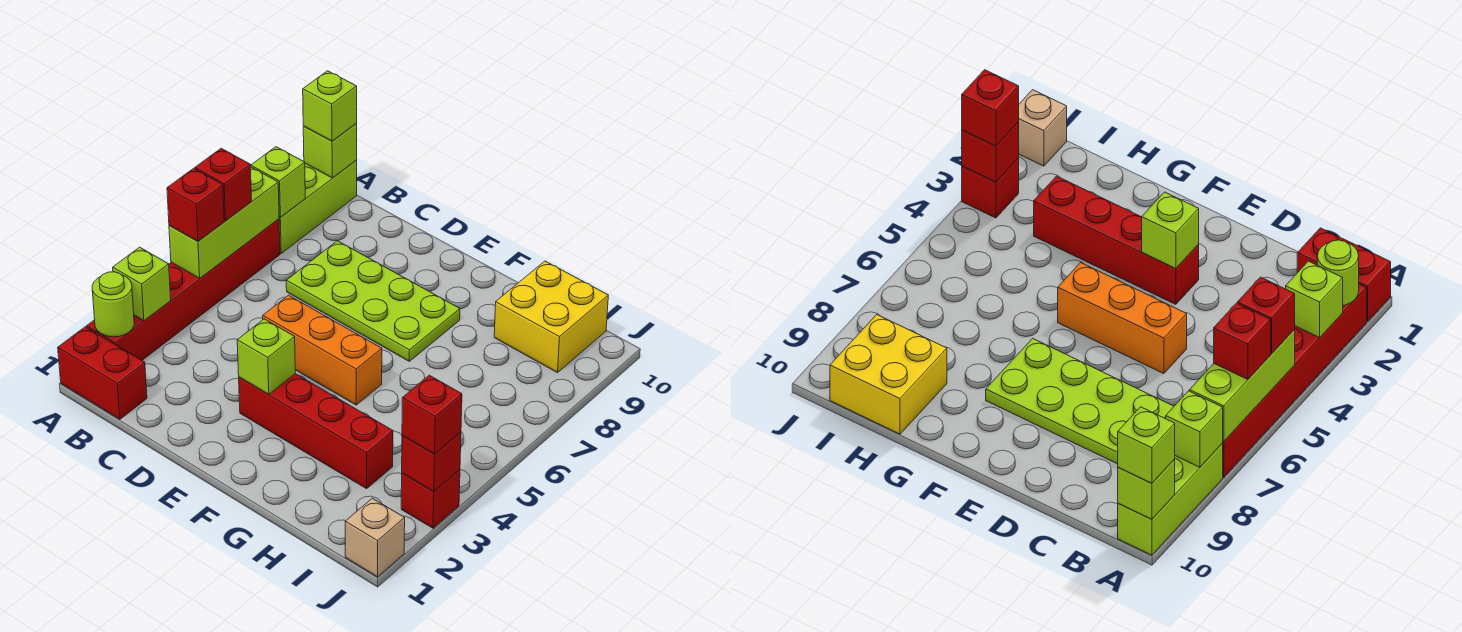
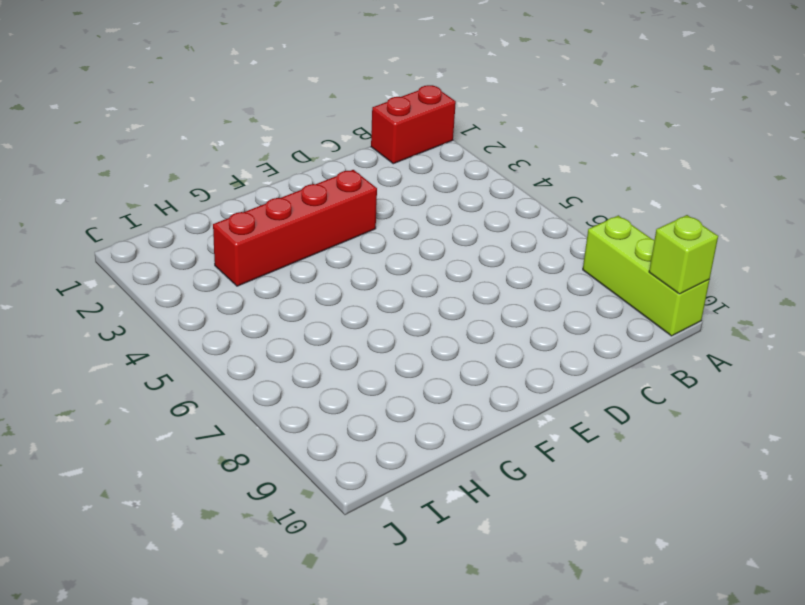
none -> red brick A2:A7 level 1
none -> lime plate C7:F8 level 1
none -> orange brick D5:F5 level 1

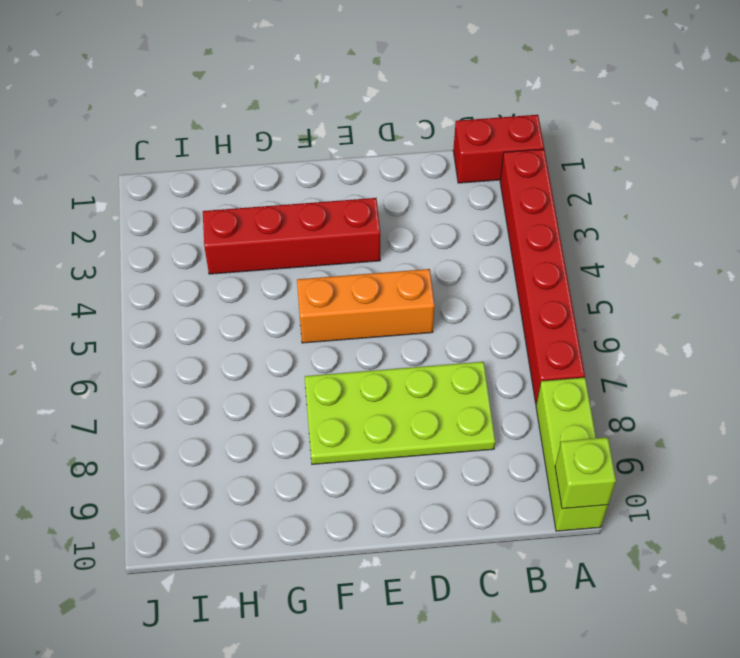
none -> yellow brick H9:I10 level 1
none -> tan brick J1 level 1
none -> red brick J3 level 1

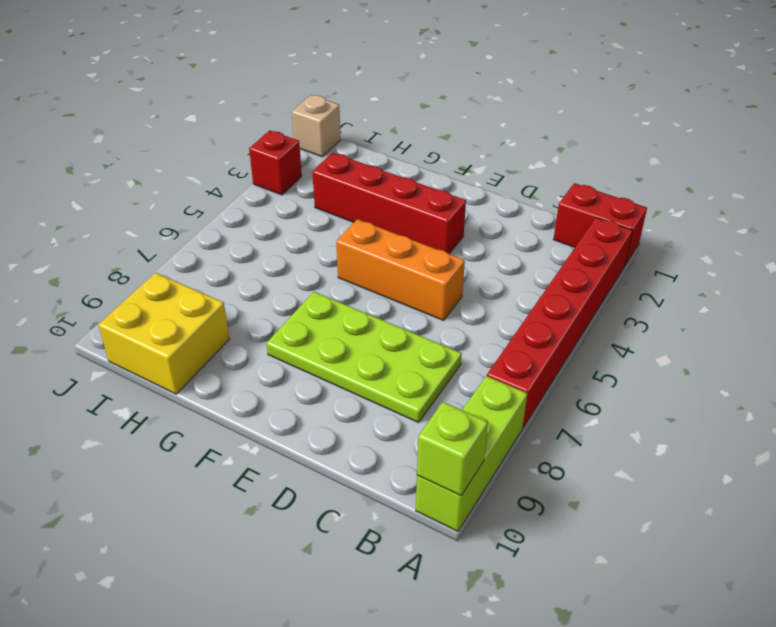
none -> lime round brick A2 level 2
none -> lime brick A3 level 2
none -> lime brick A5:A7 level 2

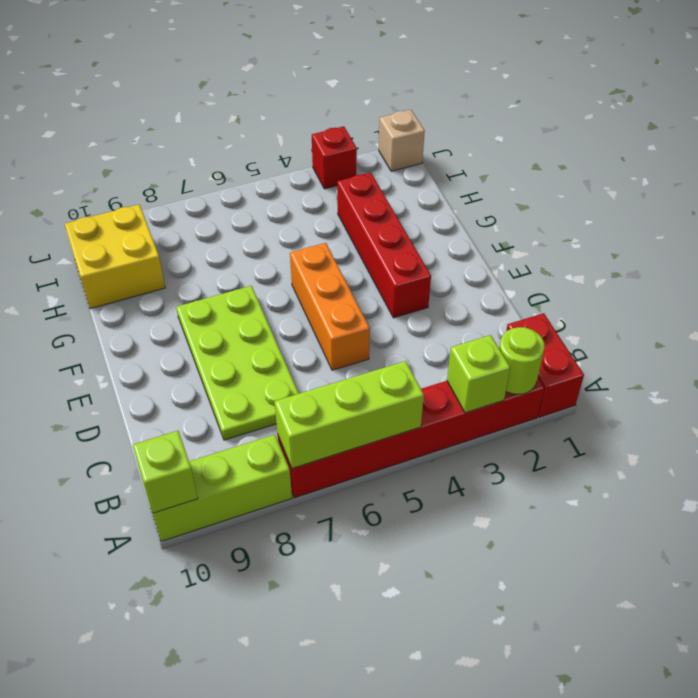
none -> lime brick A8 level 2
none -> lime brick E3 level 2
none -> red brick J3 level 2

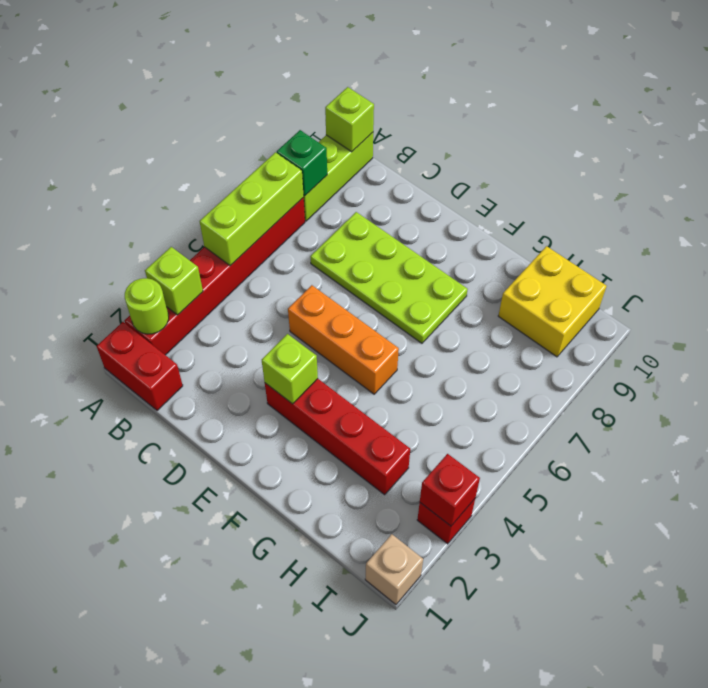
green brick A8 level 2 -> lime brick A8 level 2
none -> red brick A5 level 3
none -> red brick A6 level 3
none -> lime brick A10 level 3

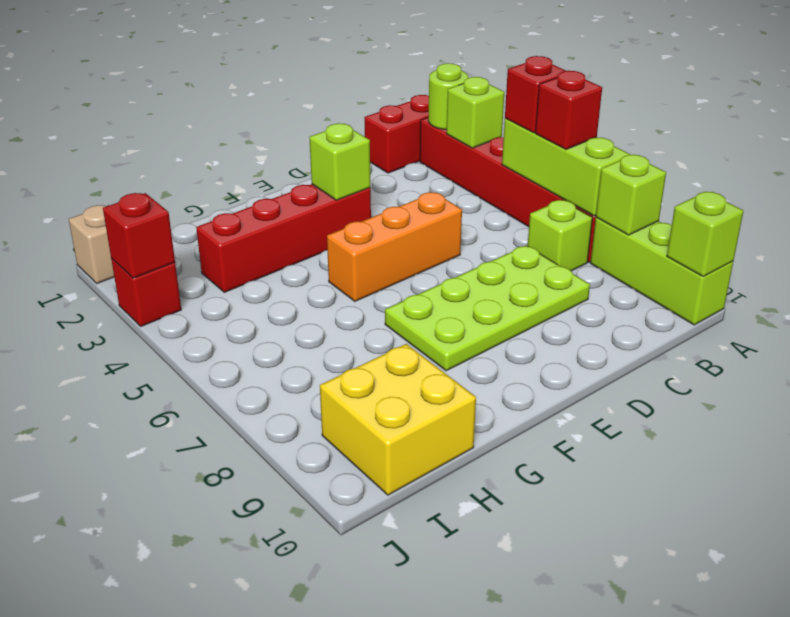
lime brick B7 level 1 -> lime brick A10 level 3
none -> red brick J3 level 3

